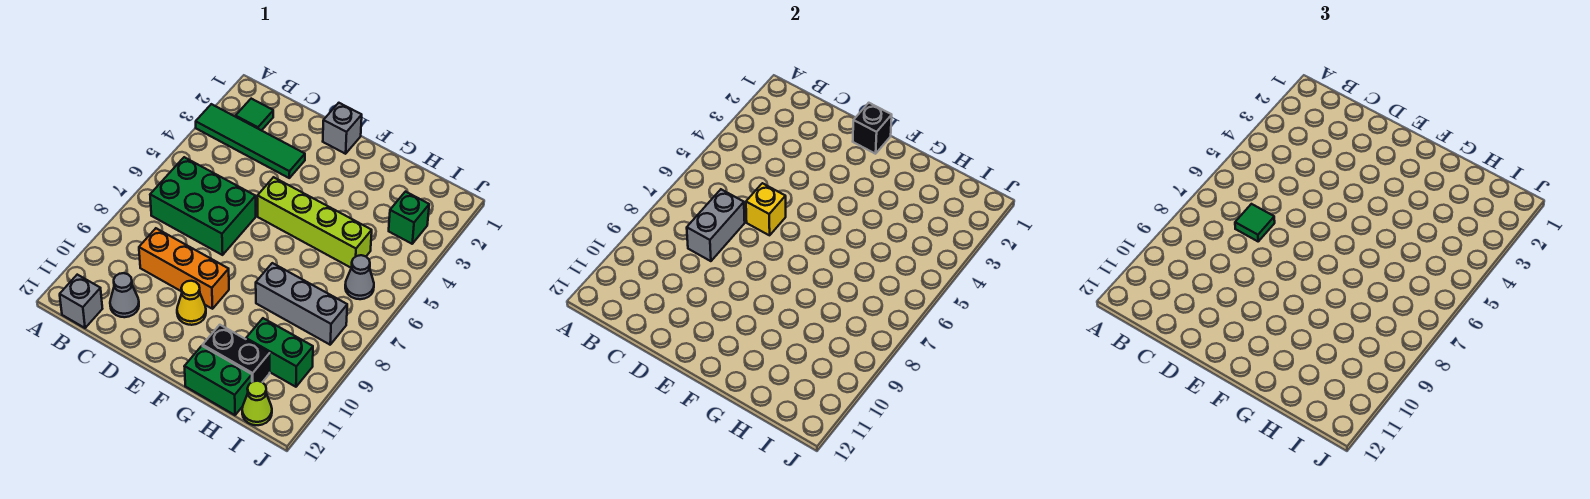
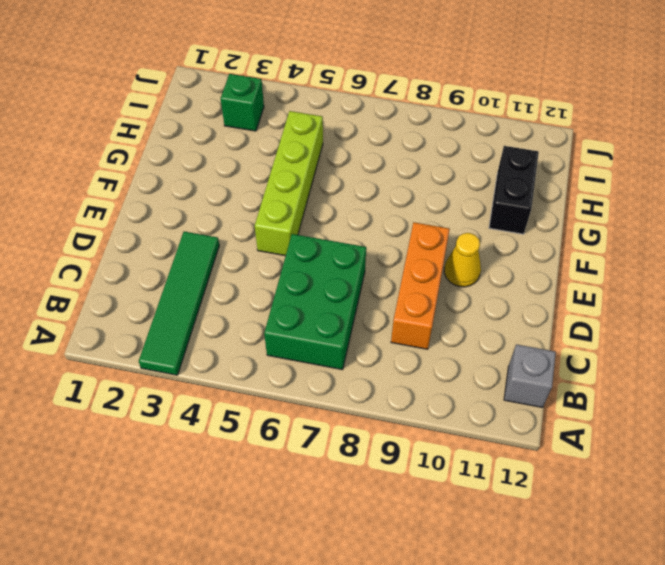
none -> green tile B2 level 1
none -> grey cone C11 level 1
none -> grey brick E1 level 1

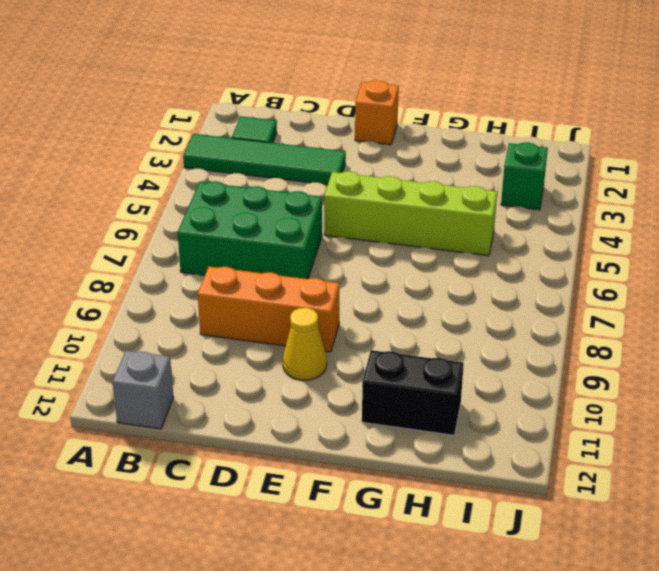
orange brick E1 level 1 -> grey brick E1 level 1
none -> grey cone C11 level 1
none -> grey brick G8:I8 level 1
none -> green brick G12:H12 level 1

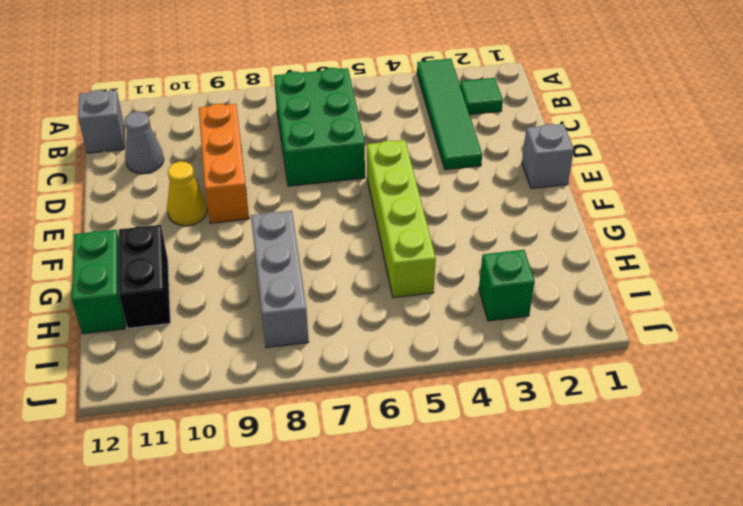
none -> green brick H10:I10 level 1
none -> grey cone I6 level 1
none -> lime cone I12 level 1

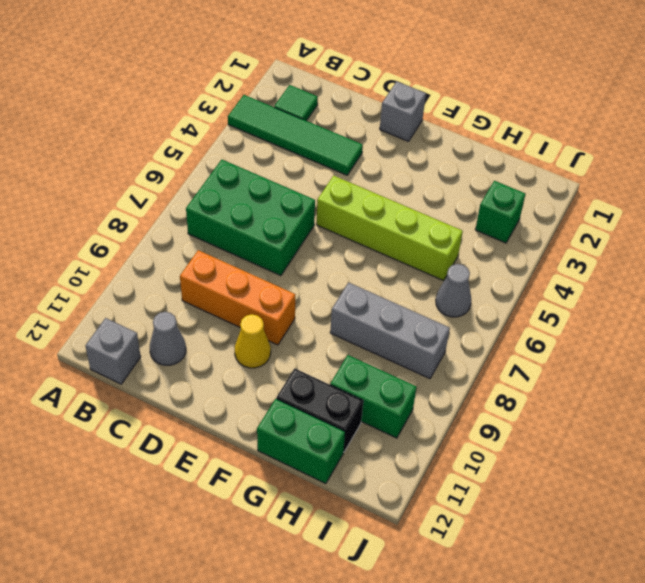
none -> lime cone I12 level 1
none -> grey brick C7:C8 level 2
none -> yellow brick D6 level 2

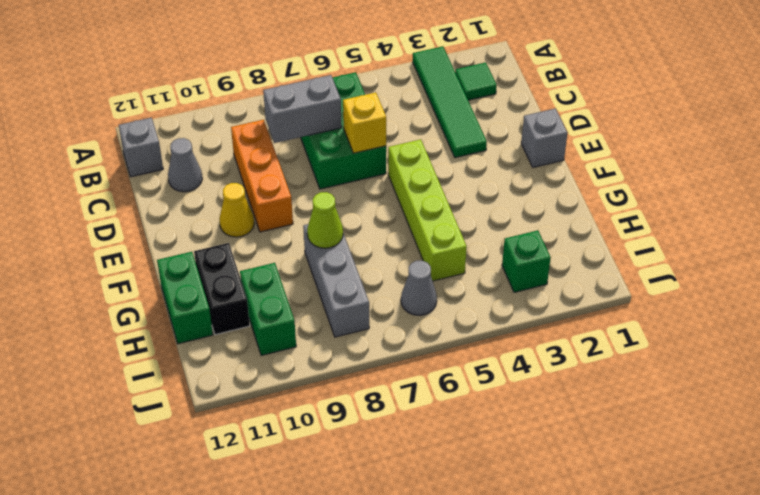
lime cone G8 level 2 -> lime cone I12 level 1
none -> black brick E1 level 2
none -> green tile C7 level 3

